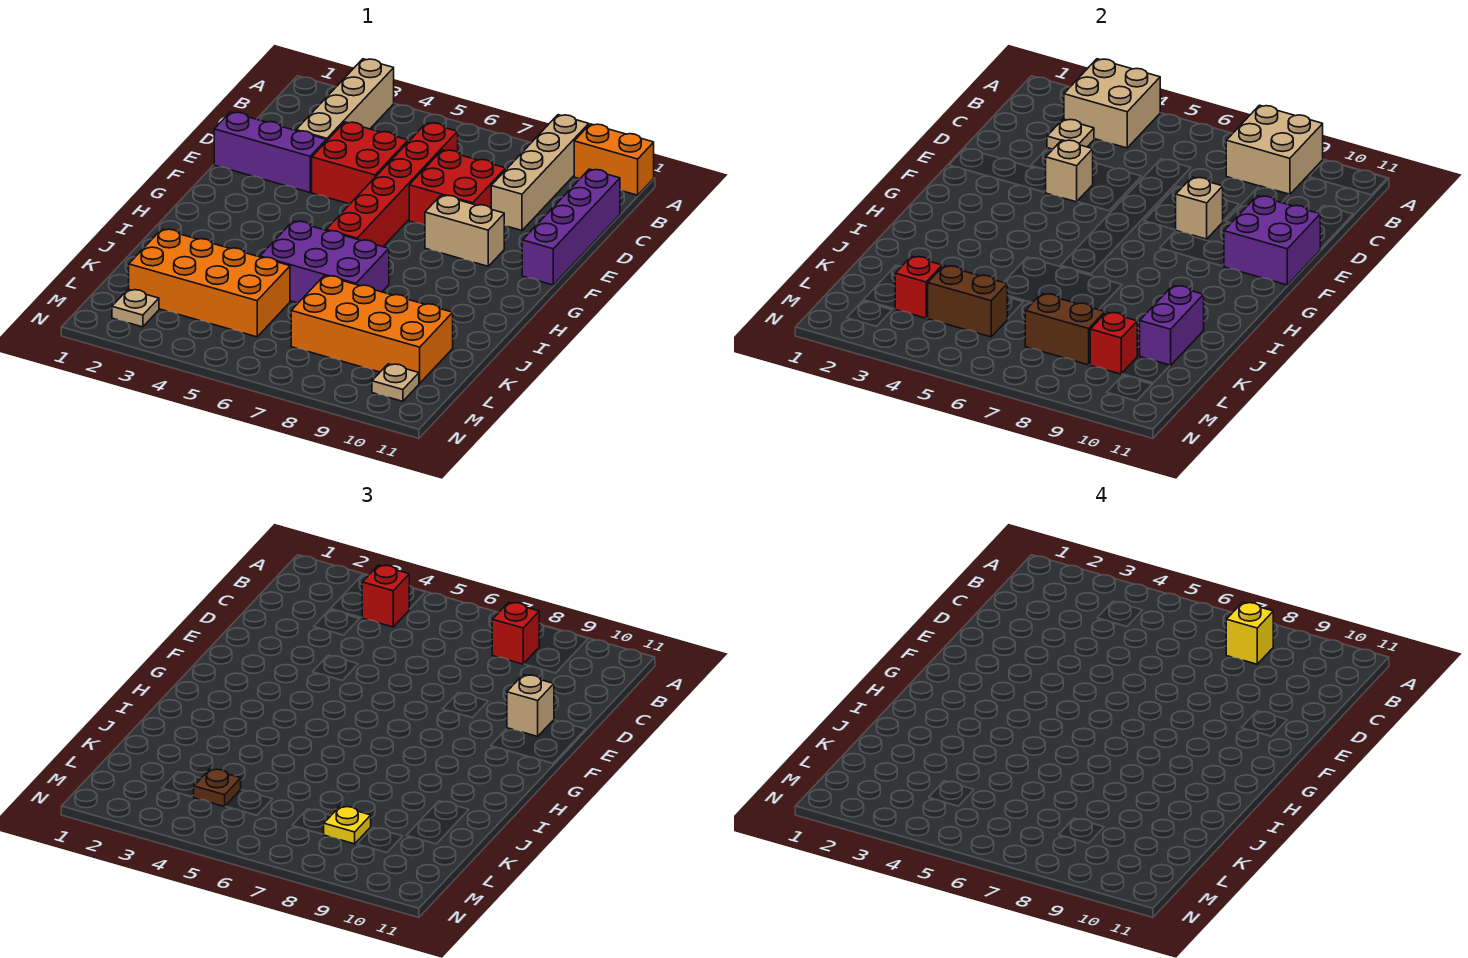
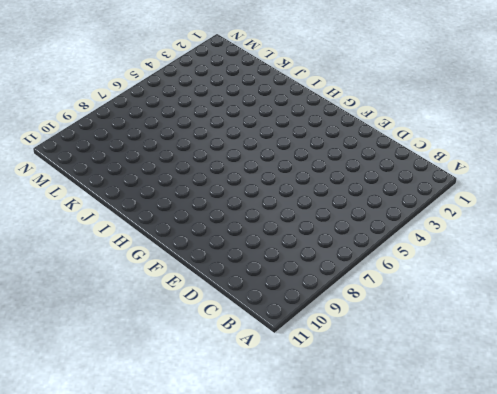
none -> tan brick A3:D3 level 1
none -> tan brick A9:D9 level 1
none -> orange brick A10:A11 level 1
none -> red brick C6:H6 level 1

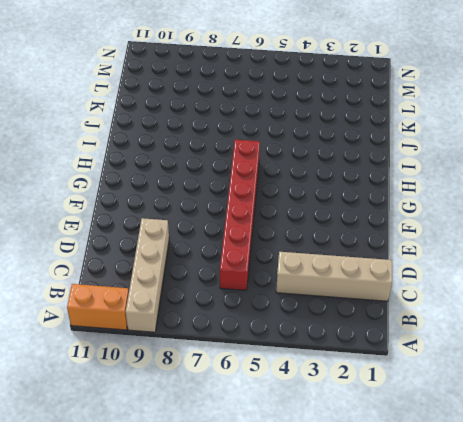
tan brick C1:C4 level 1 -> tan brick A3:D3 level 1
none -> purple brick C11:F11 level 1
none -> red brick D4:E5 level 1
none -> red brick D7:E8 level 1
none -> purple brick E1:E3 level 1

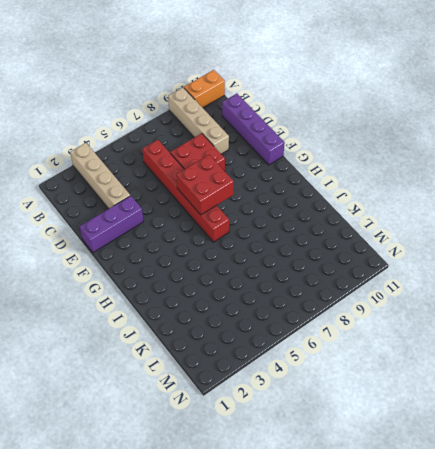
red brick F6:G7 level 2 -> red brick D4:E5 level 1
none -> tan brick F8:F9 level 1
none -> purple brick I5:J7 level 1
none -> orange brick K2:L5 level 1
none -> orange brick K7:L10 level 1

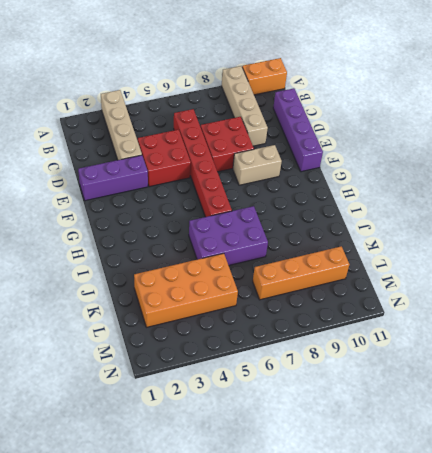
orange brick L7:L10 level 1 -> orange brick K7:L10 level 1
none -> tan plate M2 level 1
none -> tan plate M10 level 1
none -> tan brick A3:B4 level 2
none -> tan brick A8:B9 level 2

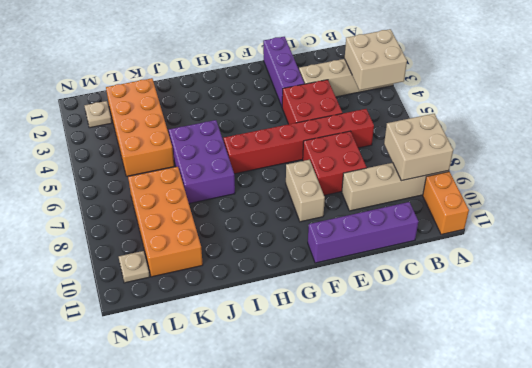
none -> tan plate C3 level 2
none -> tan brick E4 level 2
none -> tan brick E8 level 2
none -> purple brick E10:F11 level 2

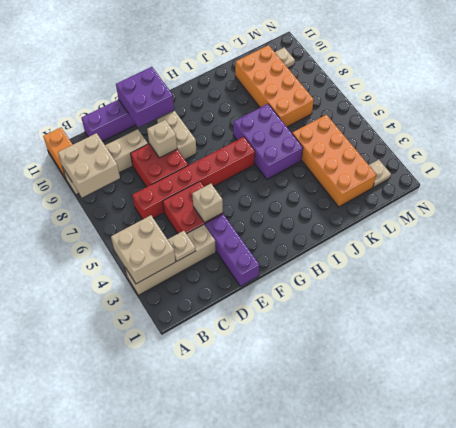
none -> purple brick J10:K10 level 2
none -> red brick L3 level 2
none -> brown brick L4:L5 level 2
none -> brown brick L7:L8 level 2

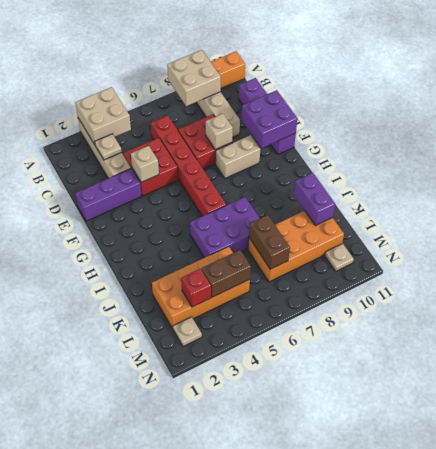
brown brick K7:L7 level 2 -> brown brick L7:L8 level 2
none -> red brick L9 level 2
none -> red brick B4 level 3
none -> red brick B8 level 3
none -> tan brick E10 level 3

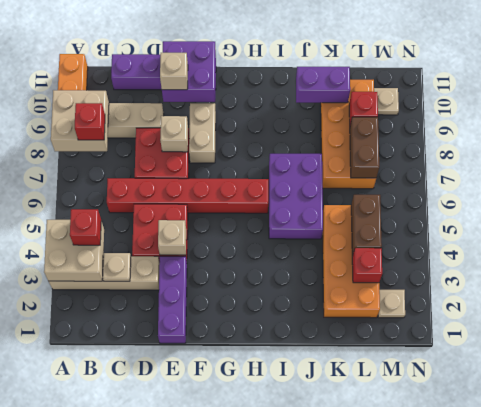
none -> brown plate L4 level 3
none -> yellow plate L8 level 3
none -> yellow brick B8 level 4

